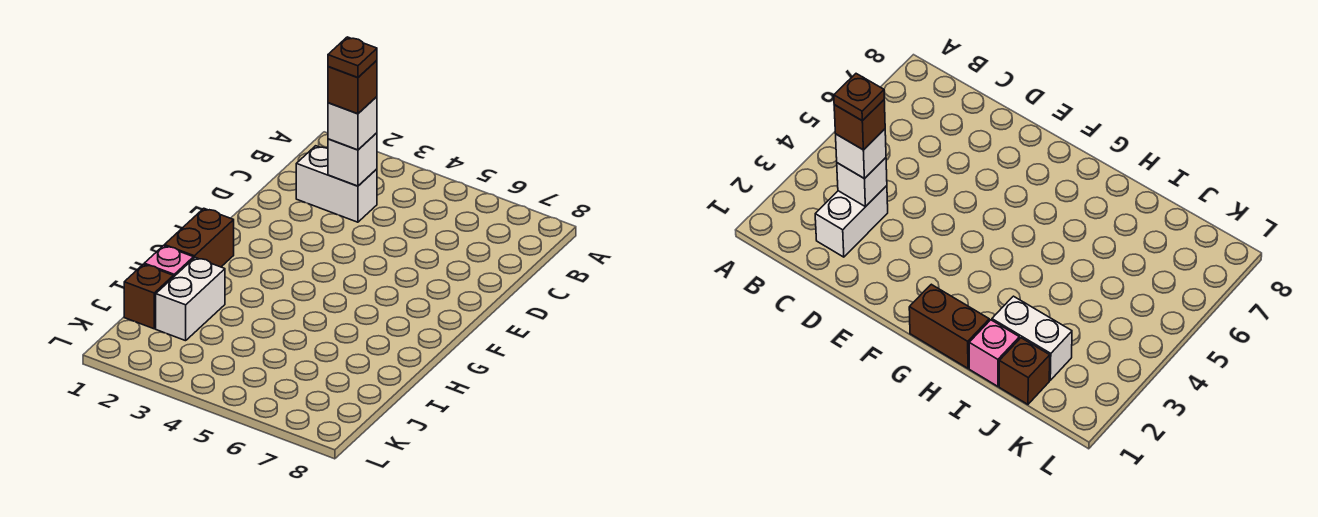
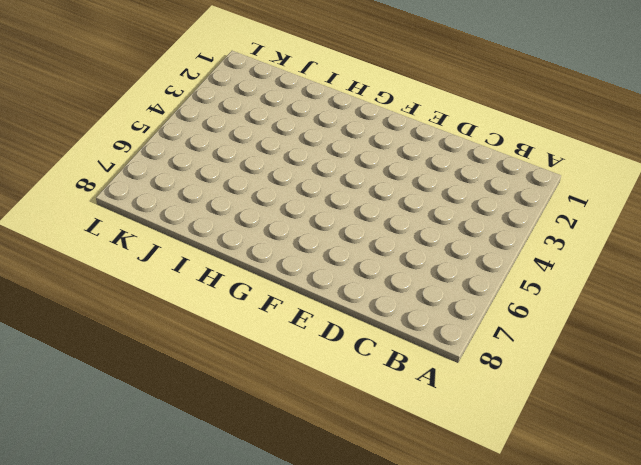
none -> white brick C2:C3 level 1
none -> brown brick G1:H1 level 1

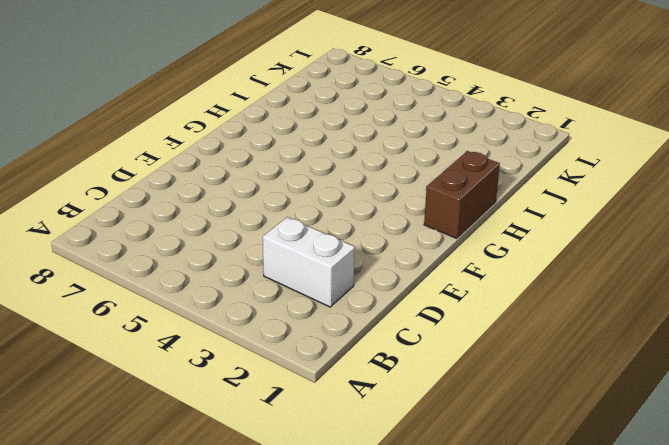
none -> pink brick I1 level 1
none -> white brick I2:J2 level 1

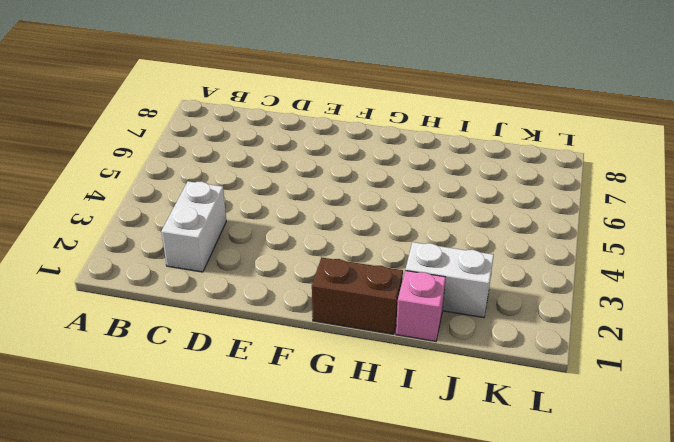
none -> brown brick J1 level 1
none -> white brick C3 level 2

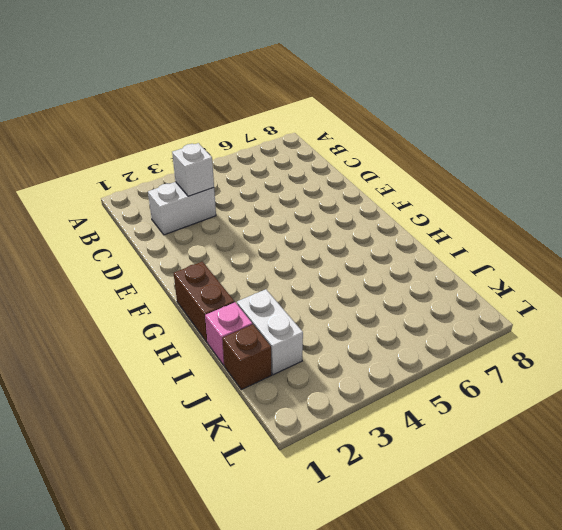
none -> white brick C3 level 3
none -> brown brick C3 level 4

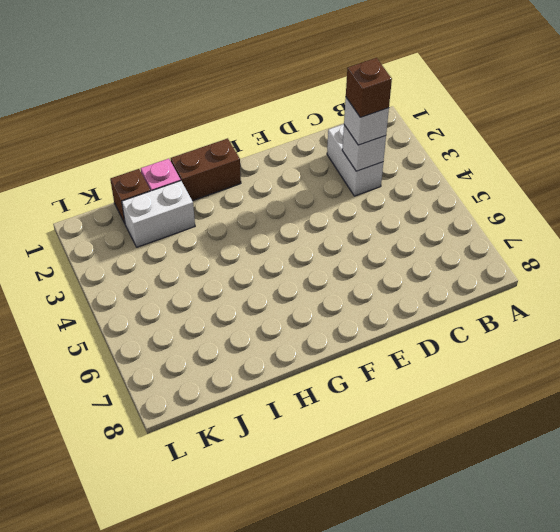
none -> brown plate C3 level 5

